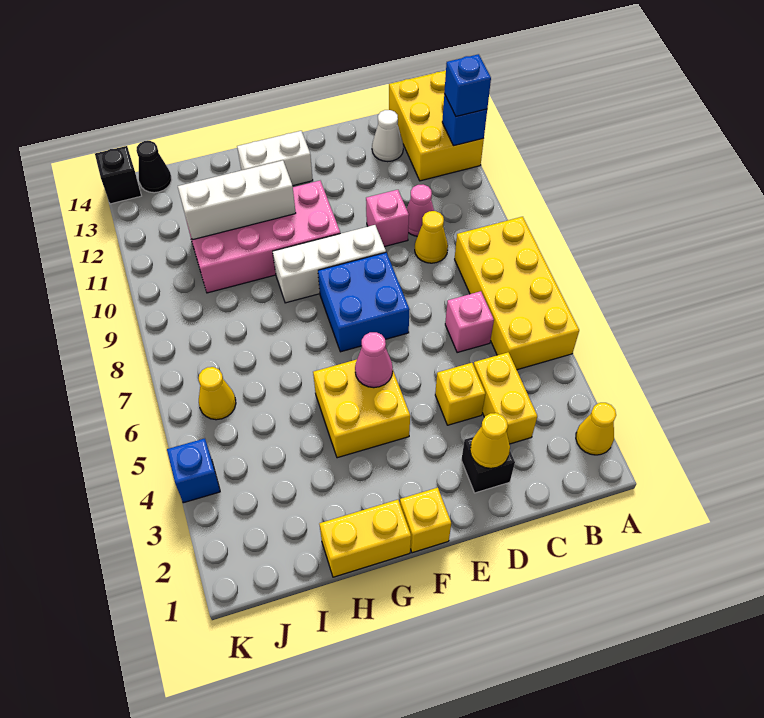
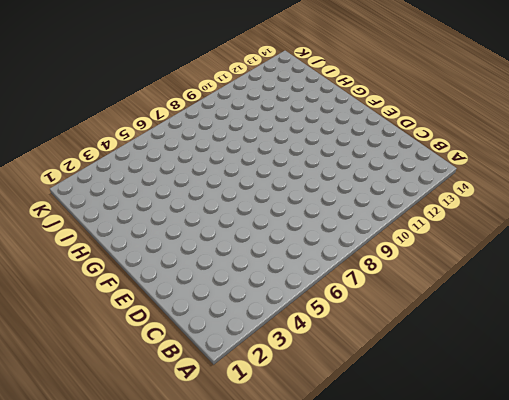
none -> yellow cone A2 level 1
none -> yellow brick A5:B8 level 1
none -> yellow brick A12:B14 level 1

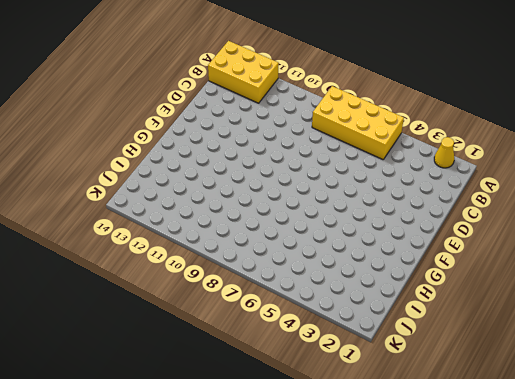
none -> yellow brick C3:C4 level 1
none -> pink brick C6 level 1
none -> yellow cone C9 level 1

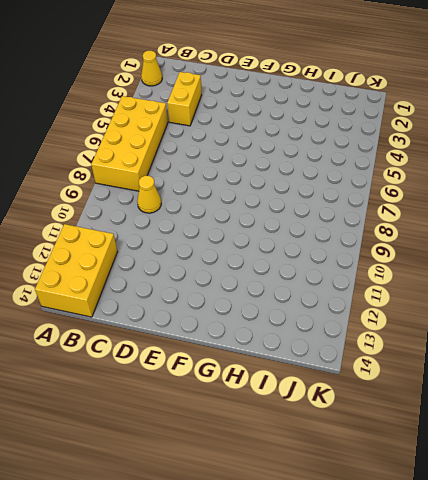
none -> pink brick C6 level 1
none -> pink cone C10 level 1
none -> white cone C13 level 1

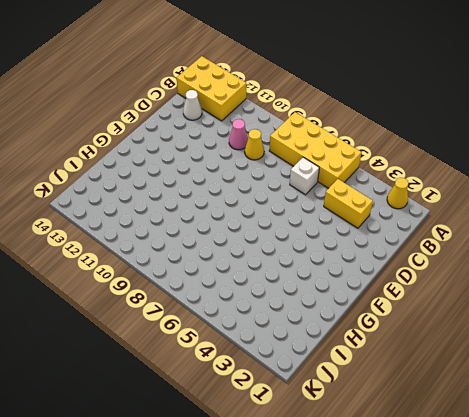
white brick C6 level 1 -> pink brick C6 level 1
none -> black brick D2 level 1
none -> yellow brick D4 level 1
none -> pink brick D10 level 1

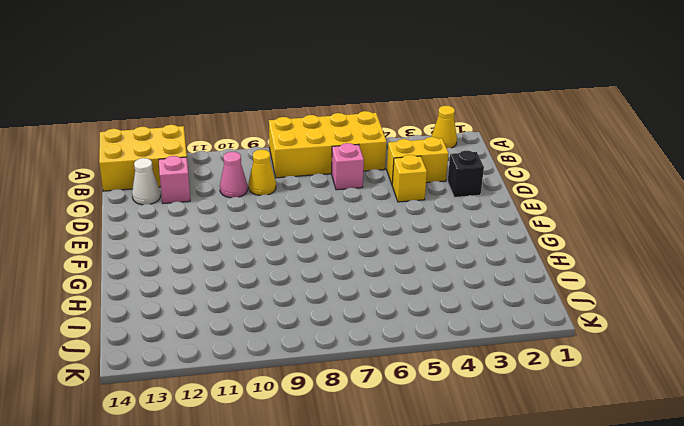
pink brick C12 level 1 -> pink brick D10 level 1
none -> blue brick E7:F8 level 1
none -> white brick E9:G9 level 1
none -> yellow brick F1 level 1

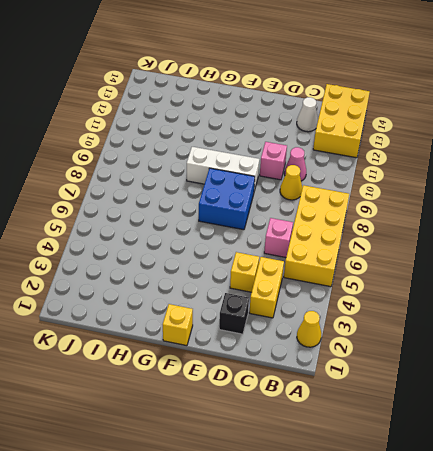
none -> yellow brick F4:G5 level 1
none -> pink brick F10:I11 level 1
none -> white brick F13:G13 level 1

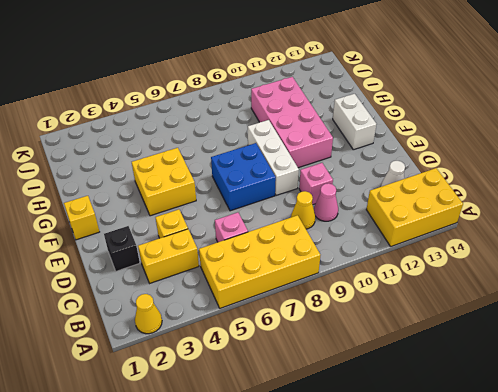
none -> yellow brick G1:H1 level 1
none -> yellow cone J6 level 1
none -> black cone J14 level 1

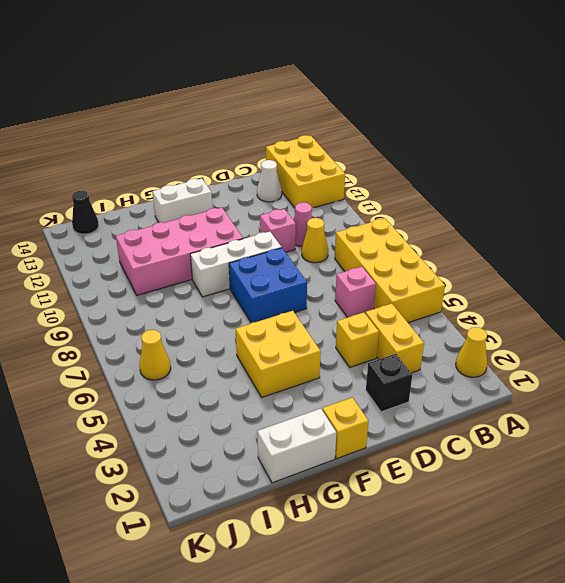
white brick G1:H1 level 1 -> yellow brick G1:H1 level 1
none -> blue brick K4 level 1
none -> black brick K14 level 1
none -> blue brick A12 level 2

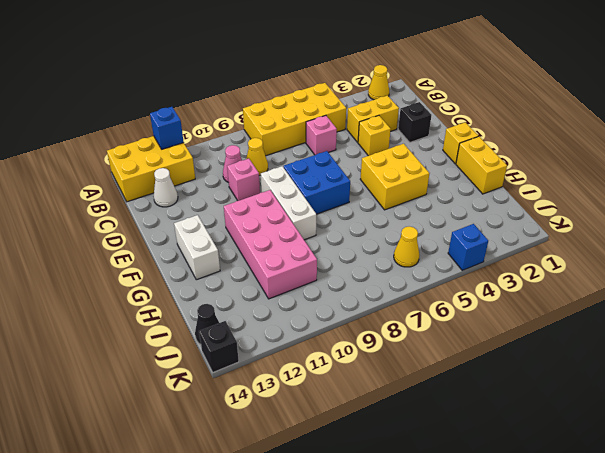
none -> yellow cone D2 level 2
none -> pink cone F5 level 2
none -> white brick G11:I11 level 2

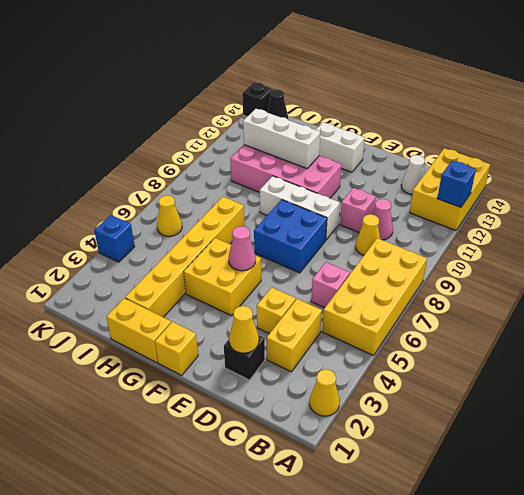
yellow brick H2:H7 level 1 -> none
none -> blue brick A12 level 3

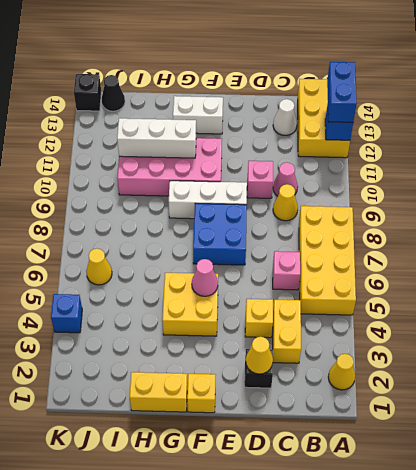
blue brick A12:A13 level 3 -> blue brick A12 level 3

